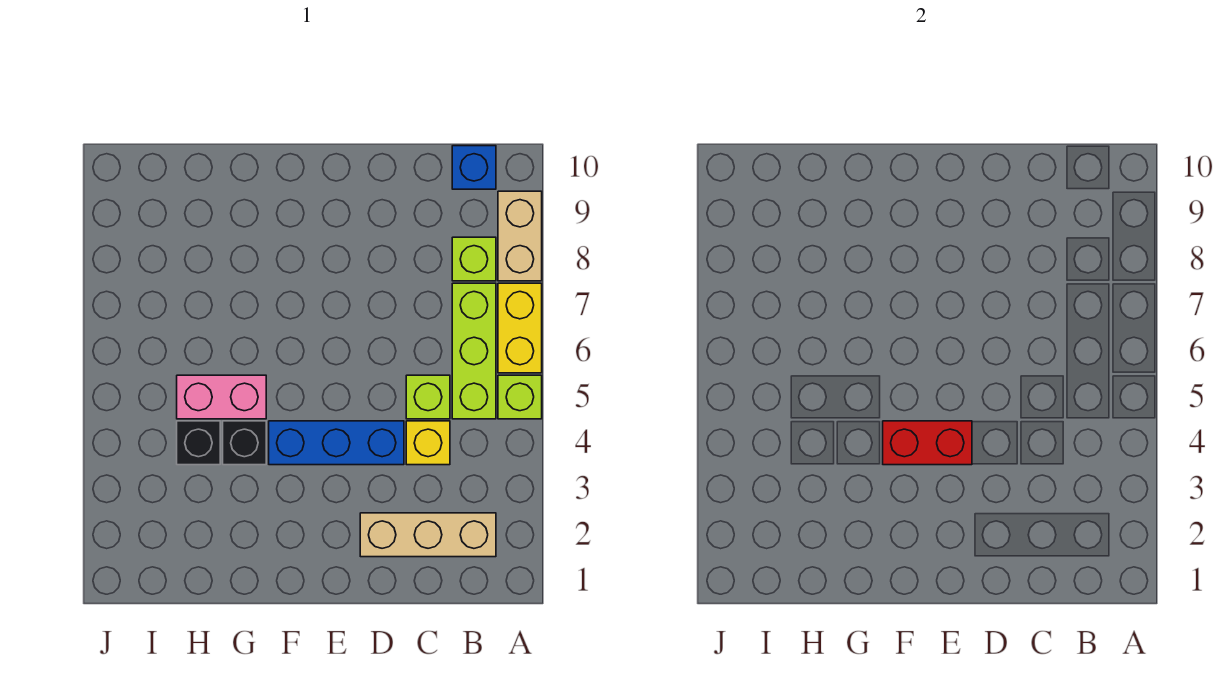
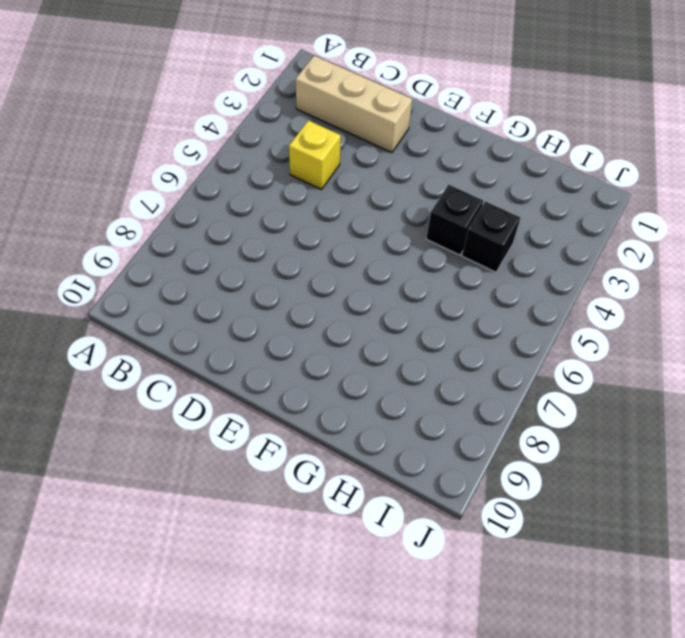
none -> lime brick A5 level 1
none -> yellow brick A6:A7 level 1
none -> tan brick A8:A9 level 1

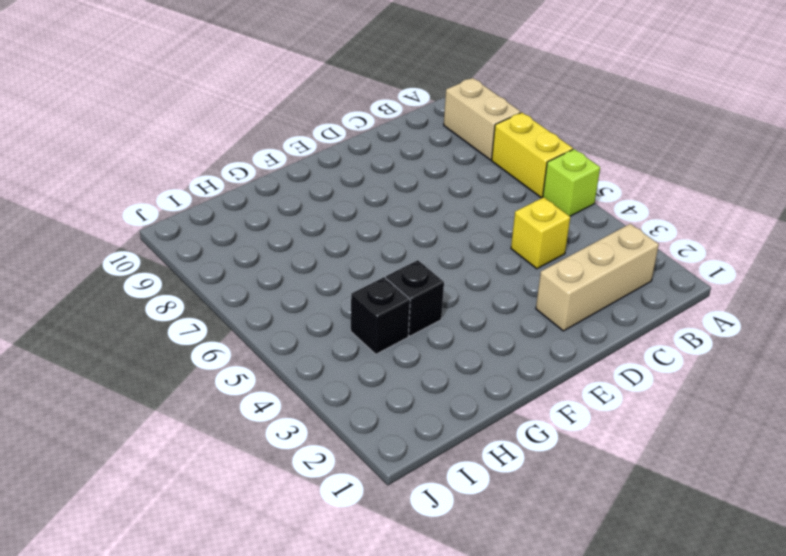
none -> lime brick B5:B7 level 1
none -> lime brick B8 level 1
none -> blue brick B10 level 1

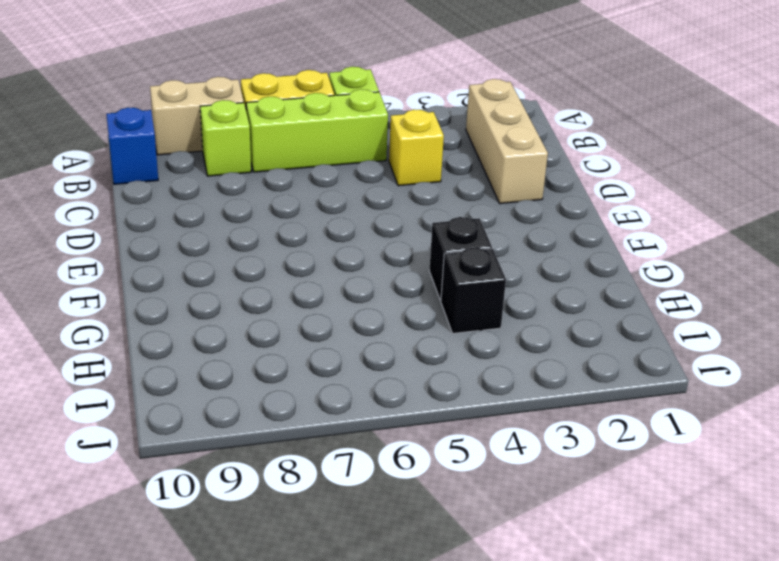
none -> lime brick C5 level 1
none -> blue brick D4:F4 level 1
none -> pink brick G5:H5 level 1

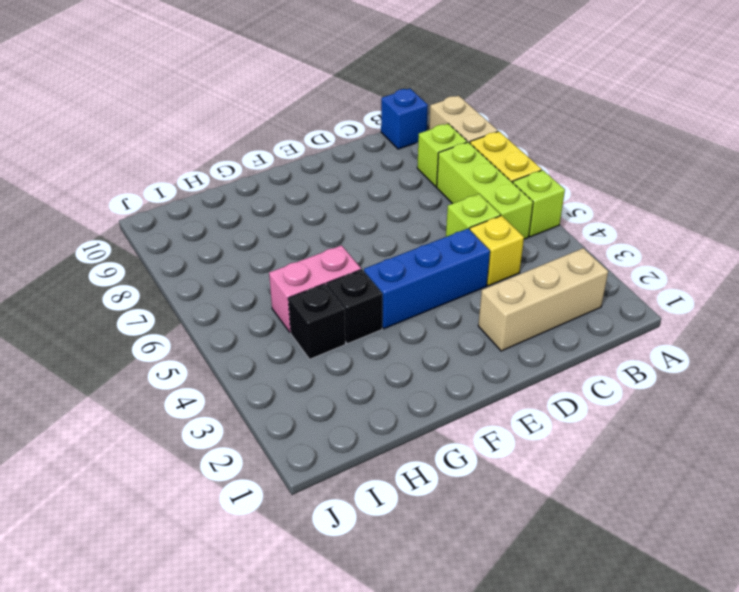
none -> red brick E4:F4 level 2

